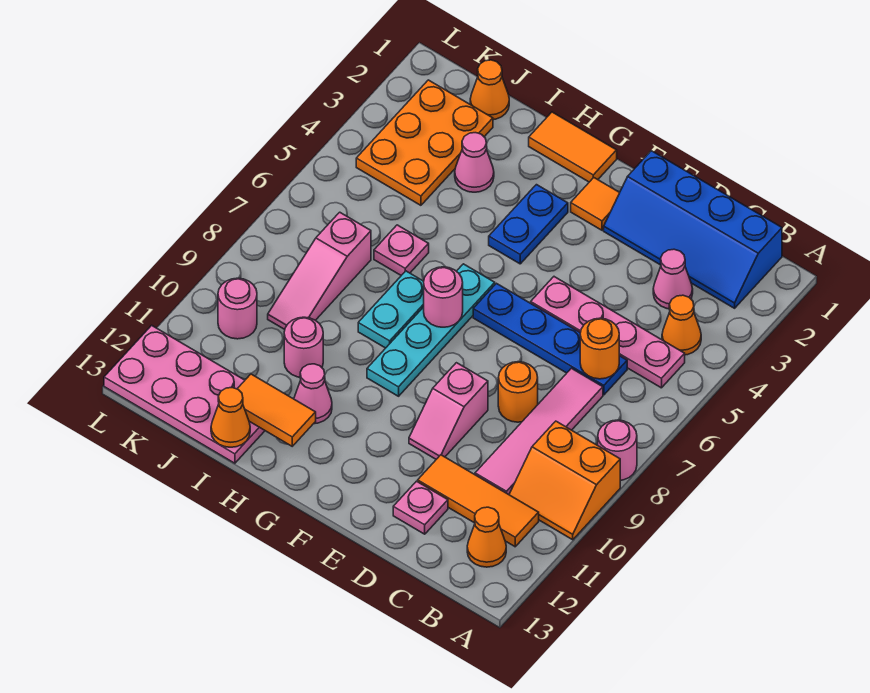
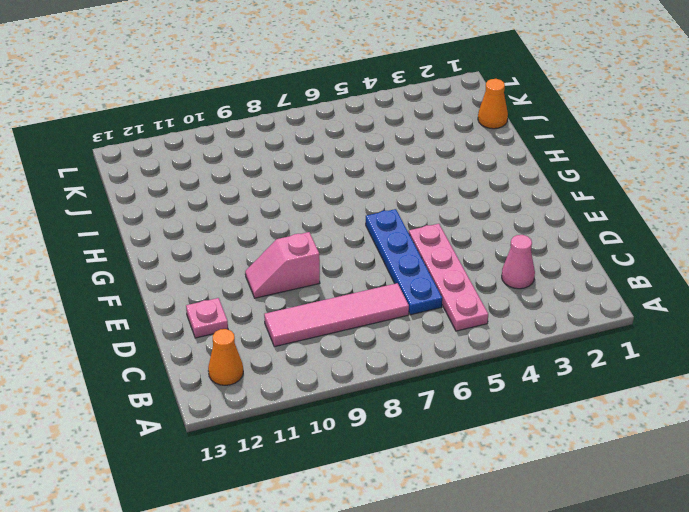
none -> pink round brick A8 level 1
none -> orange slope A9:B10 level 1 top 9
none -> blue slope B1:E2 level 1 top 1
none -> orange cone B4 level 1

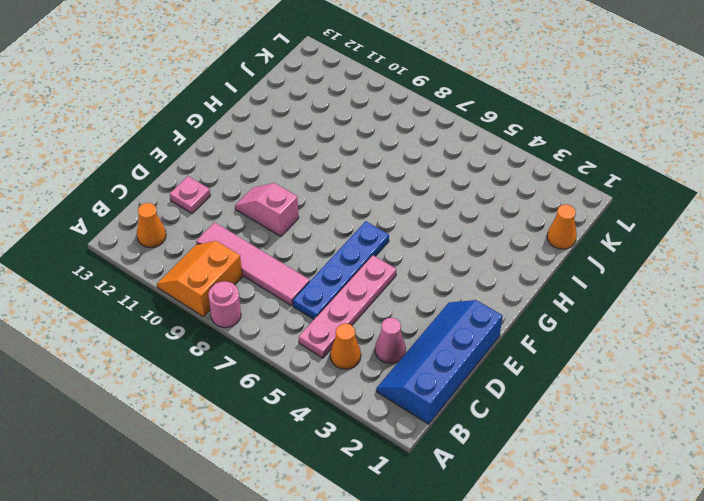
none -> orange tile B11:D11 level 1
none -> orange round brick D8 level 1
none -> orange tile F2 level 1
none -> orange tile G1:H1 level 1

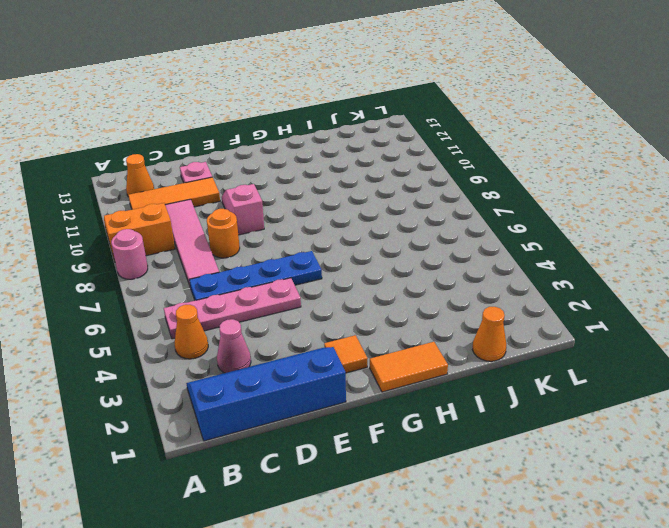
none -> blue plate G3:G4 level 1
none -> cyan plate G6:G9 level 1
none -> cyan plate H7:H8 level 1
none -> pink cone H11 level 1

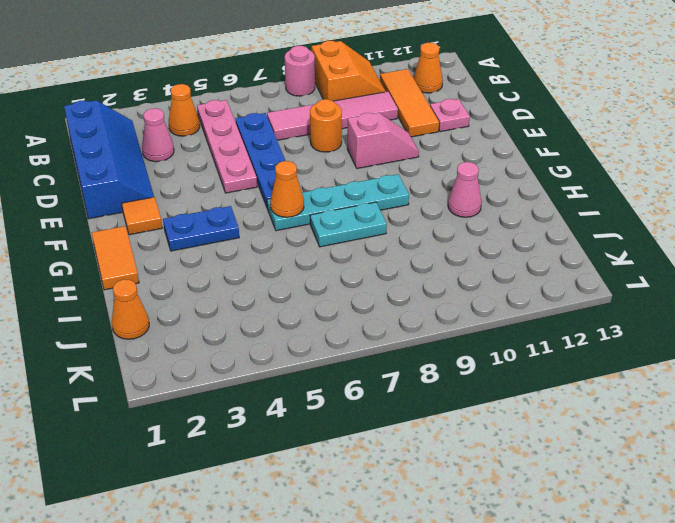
orange cone G6 level 2 -> orange cone I13 level 2
none -> pink cone I3 level 1
none -> pink plate I6 level 1
none -> pink round brick I10 level 1
none -> pink plate I12:L13 level 1

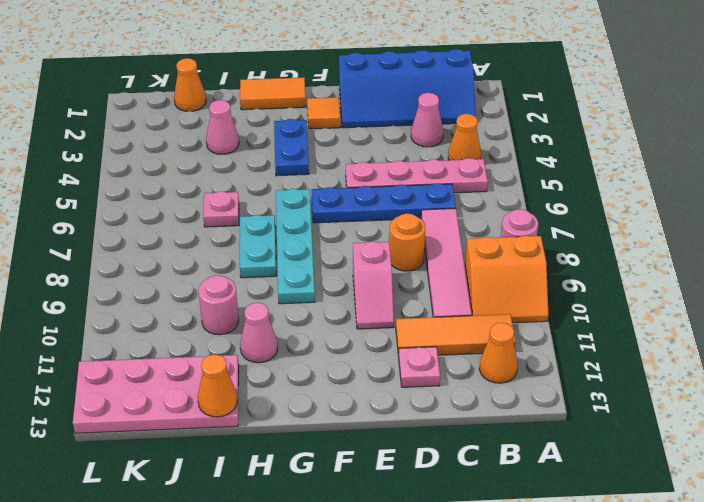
none -> orange plate J2:K4 level 1
none -> pink slope J7:J9 level 1 top 7
none -> pink round brick K10 level 1
none -> orange round brick C6 level 2

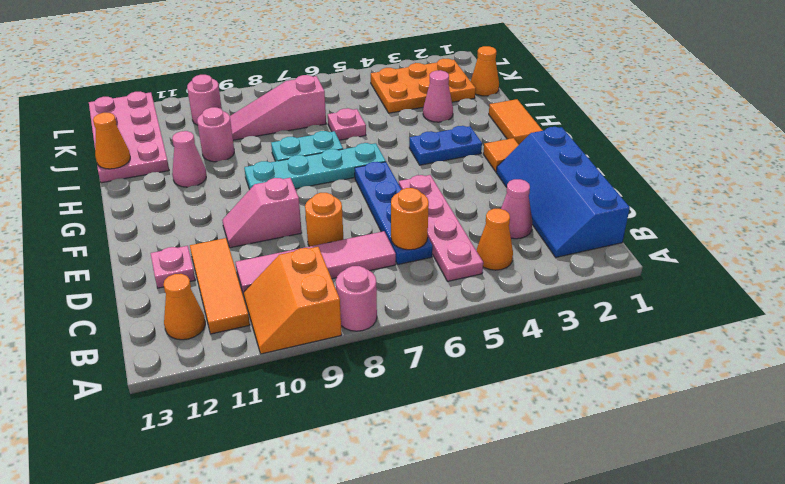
none -> pink round brick G7 level 2
none -> orange tile H12:I12 level 2

